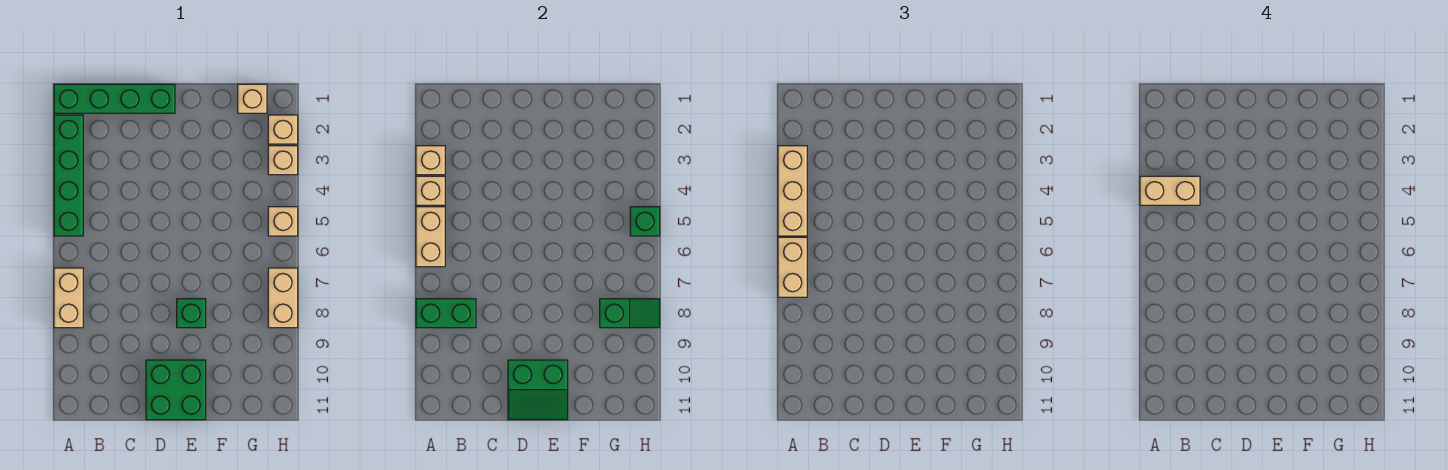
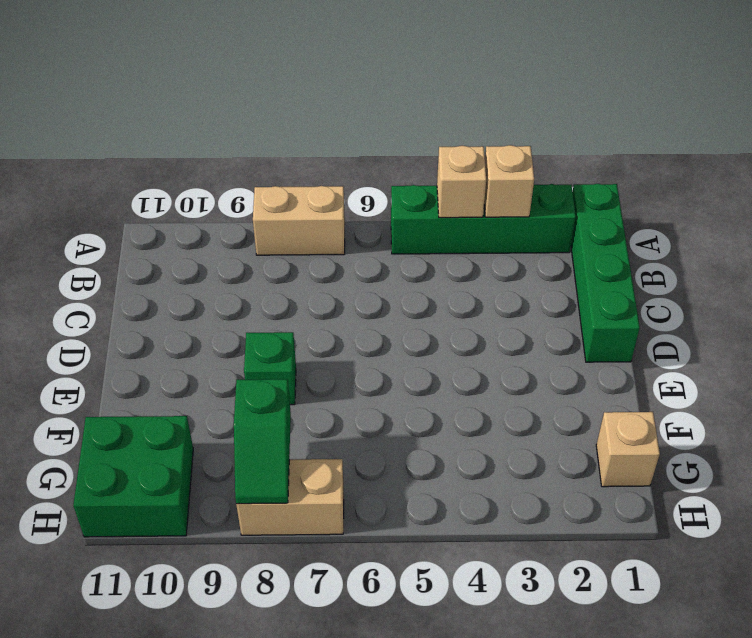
green brick G10:H11 level 1 -> green brick D10:E11 level 1
none -> tan brick H2 level 1
none -> tan brick H3 level 1
none -> tan brick H5 level 1

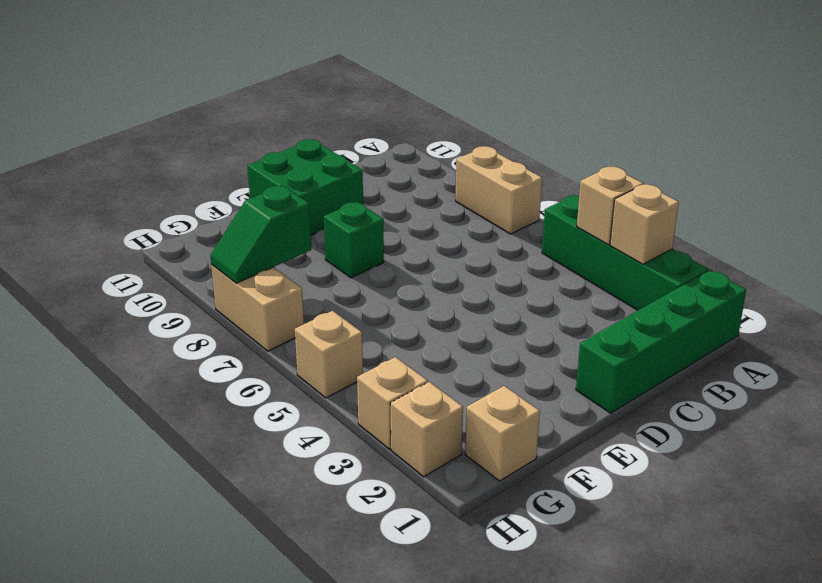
none -> tan brick A5:A6 level 2
none -> green brick A8:B8 level 2
none -> green slope D10:E11 level 2 top 10

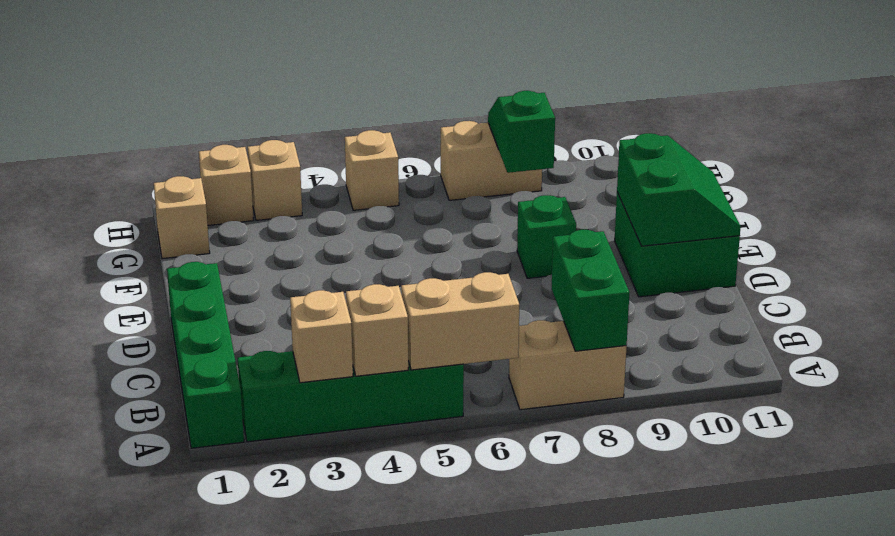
none -> green brick H5 level 2
none -> tan brick A3:A5 level 3
none -> tan brick A6:A7 level 3

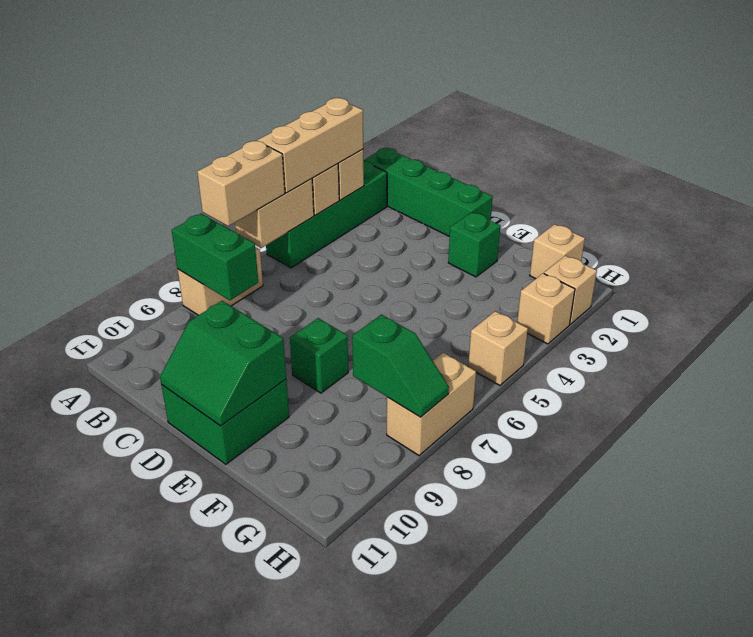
green brick E2 level 1 -> green brick H5 level 2
none -> tan brick A4:B4 level 4

